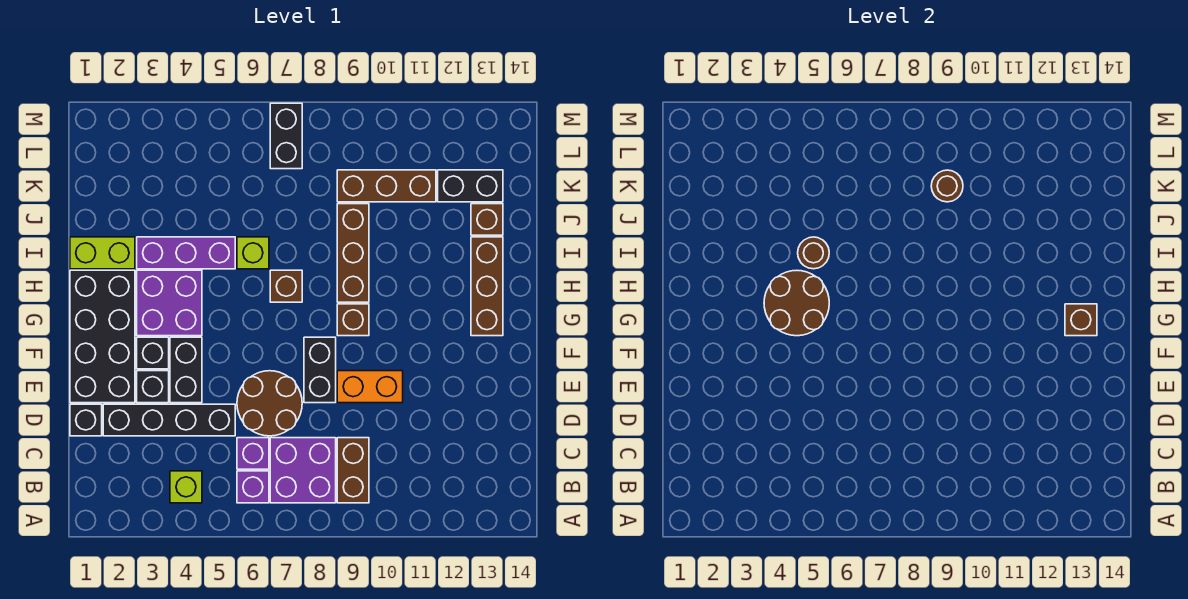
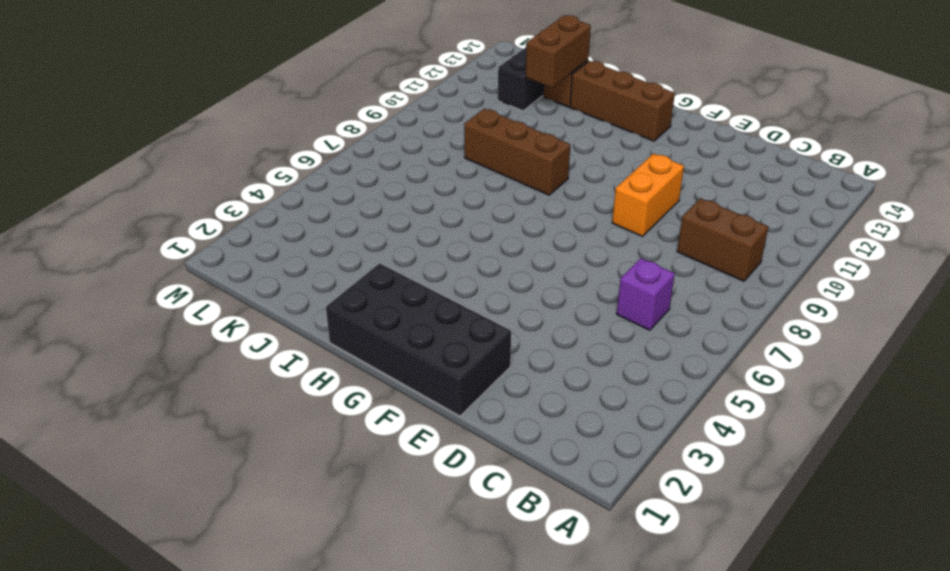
brown brick J12:J13 level 2 -> none
none -> lime brick B4 level 1
none -> purple brick B6 level 1
none -> purple brick B7:C8 level 1
none -> black brick D1 level 1

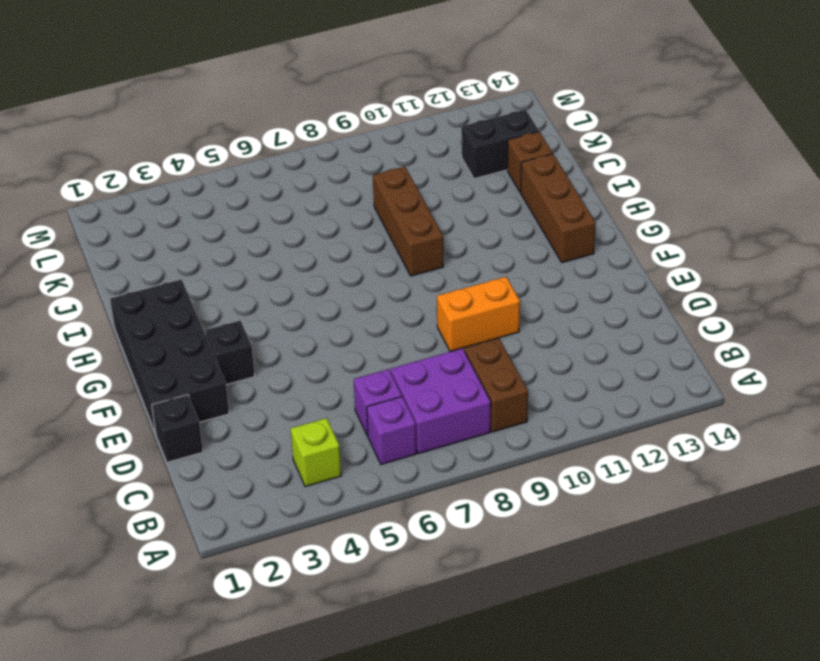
none -> black brick D2:D5 level 1
none -> brown round brick D6:E7 level 1
none -> black brick E3 level 1
none -> black brick E4:F4 level 1

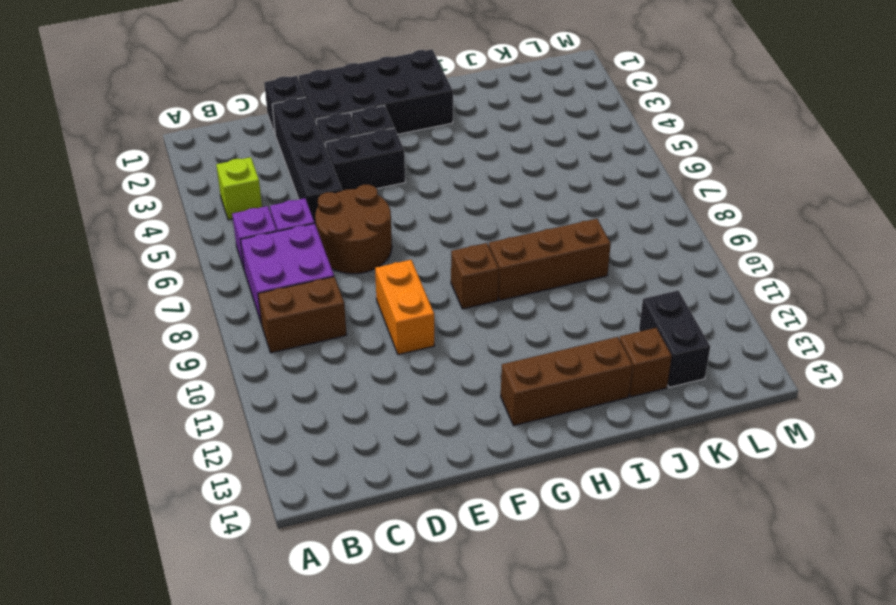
none -> black brick E8:F8 level 1
none -> purple brick G3:H4 level 1
none -> brown brick H7 level 1
none -> lime brick I1:I2 level 1

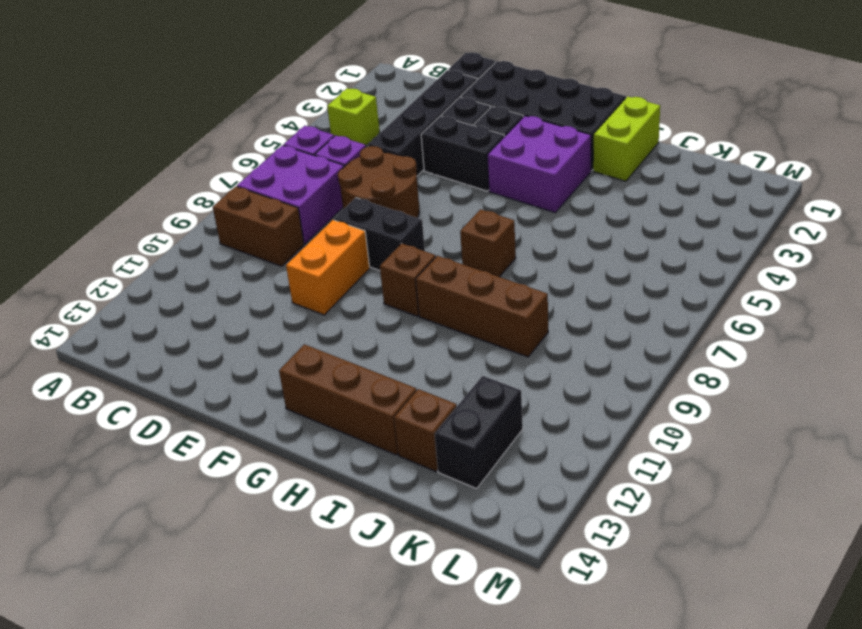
none -> purple brick I3:I5 level 1
none -> lime brick I6 level 1
none -> brown brick K9:K11 level 1
none -> black brick L7:M7 level 1

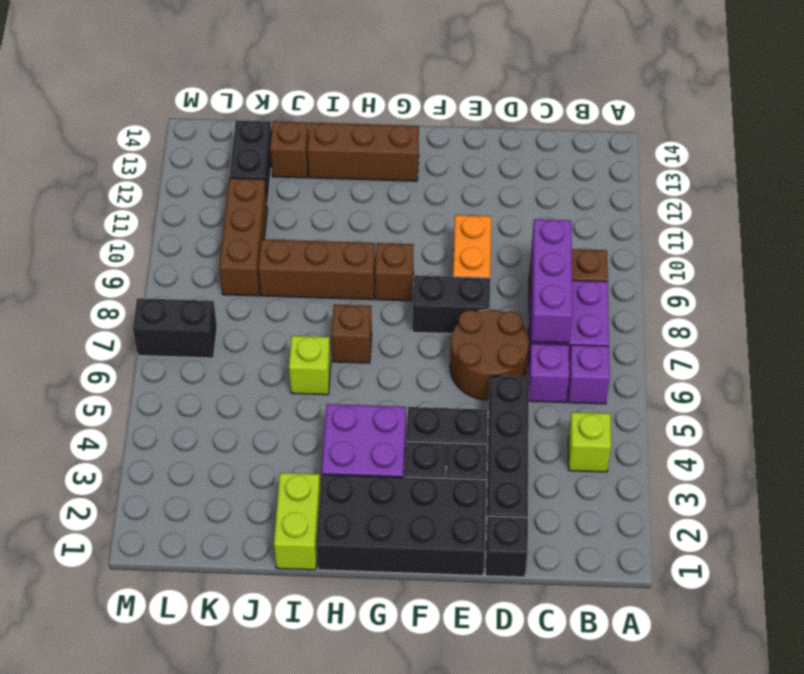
purple brick C7:C9 level 2 -> purple brick I3:I5 level 1
none -> brown round brick G4:H5 level 2
none -> brown brick G13 level 2
none -> brown round brick I5 level 2
none -> brown round brick K9 level 2

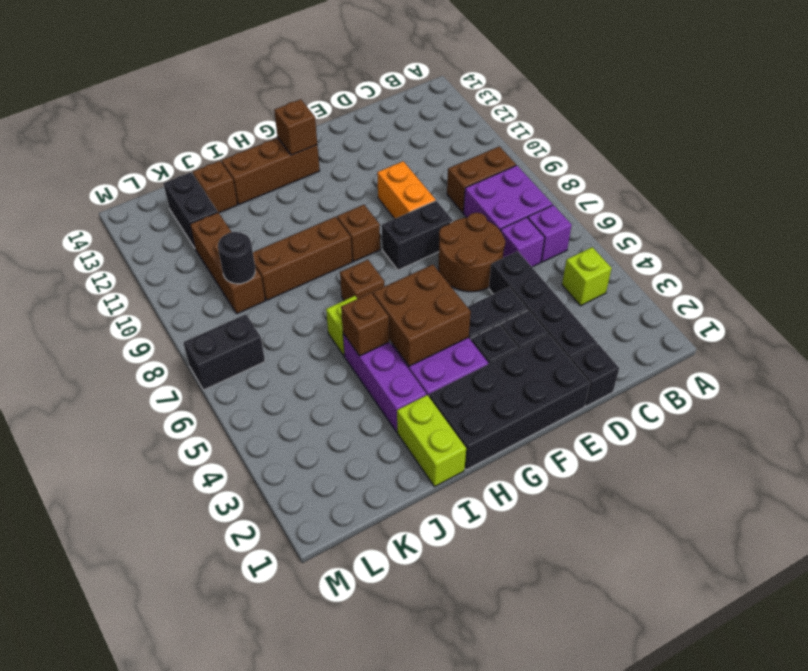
brown brick G4:H5 level 2 -> brown round brick G4:H5 level 2
brown brick I5 level 2 -> brown round brick I5 level 2
black round brick K9 level 2 -> brown round brick K9 level 2

